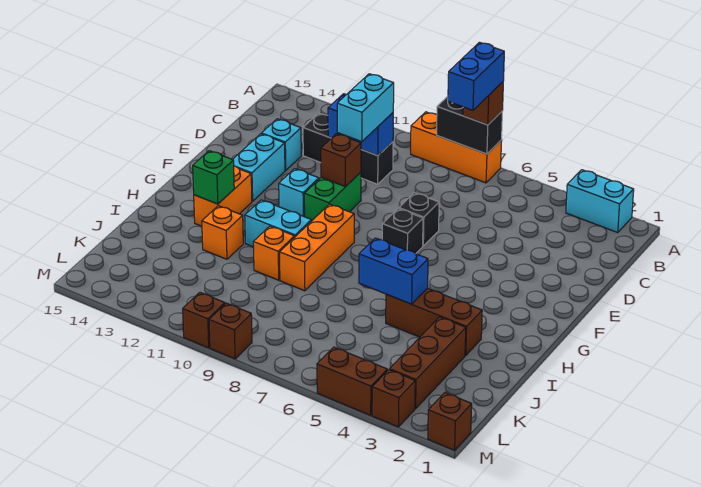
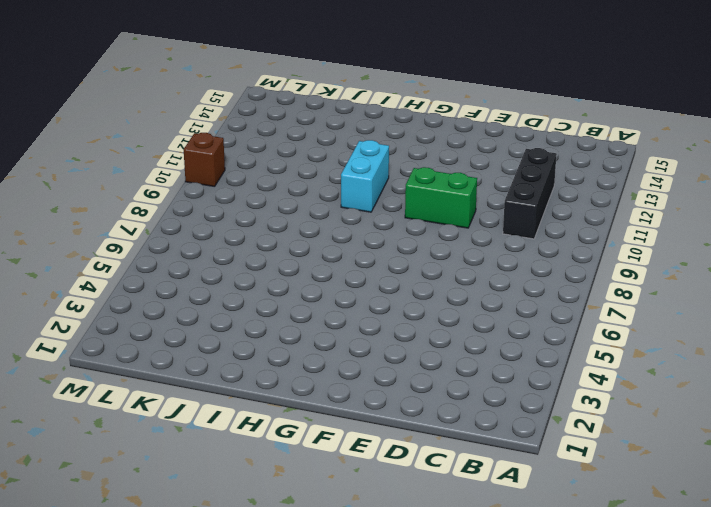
none -> cyan brick A2:A3 level 1
none -> orange brick A7:A9 level 1
none -> cyan brick D13 level 1

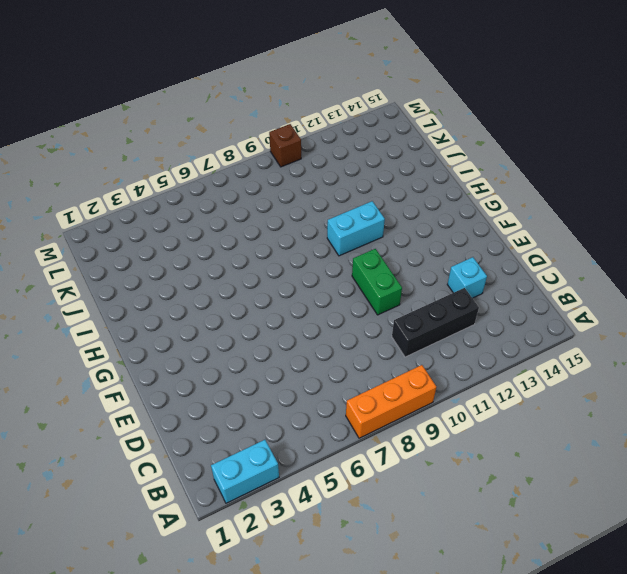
none -> black brick E7 level 1
none -> cyan brick E13:F13 level 1
none -> black brick F7 level 1

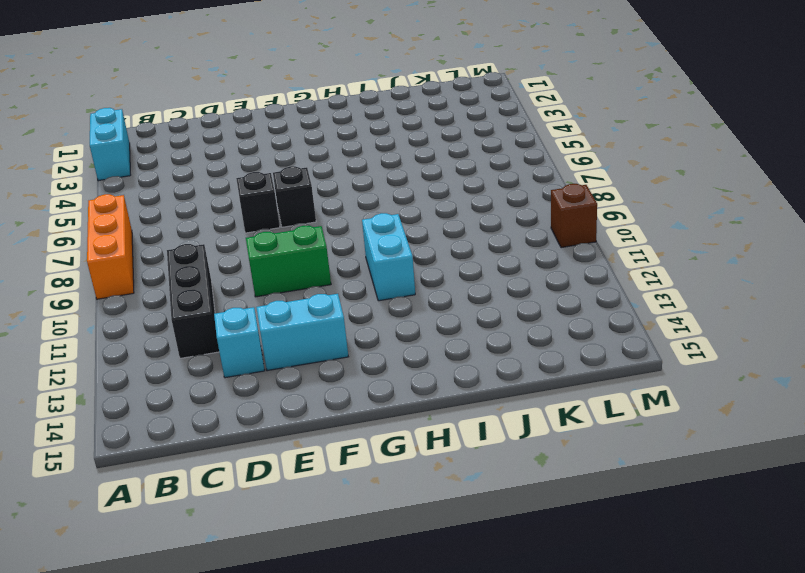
none -> cyan brick F11 level 1
none -> orange brick G9:I9 level 1
none -> orange brick G13:H13 level 1

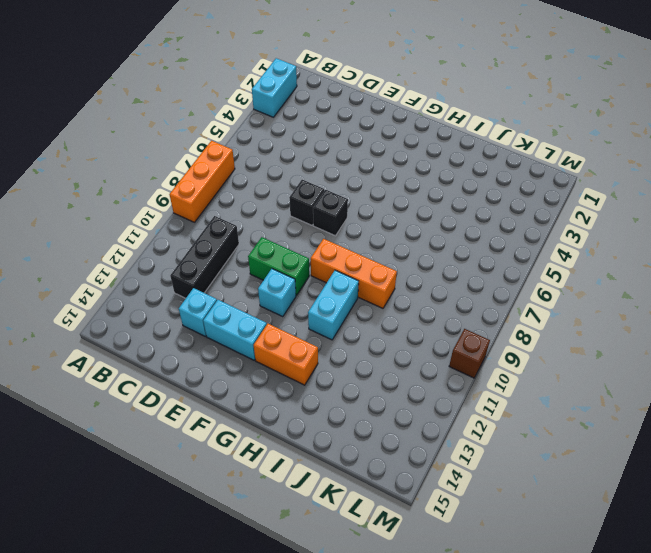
none -> brown brick I3:I5 level 1
none -> orange brick I10 level 1
none -> orange brick I12 level 1

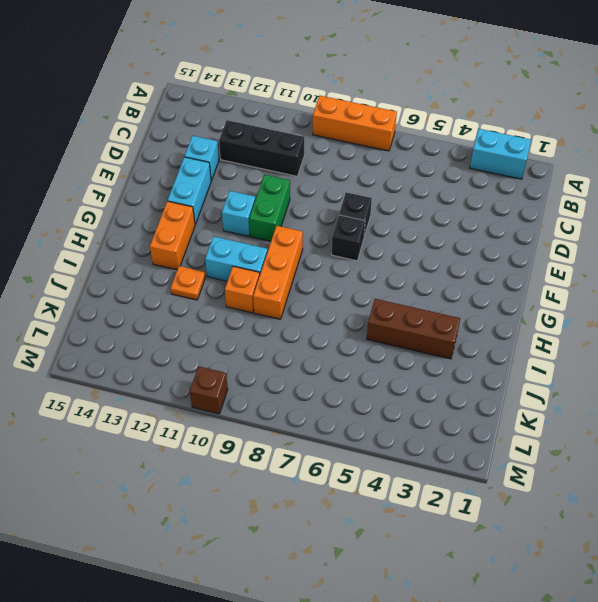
orange plate I12 level 1 -> orange brick I12 level 1
none -> brown brick J3:L3 level 1
none -> brown brick M1 level 1
none -> brown brick M3 level 1

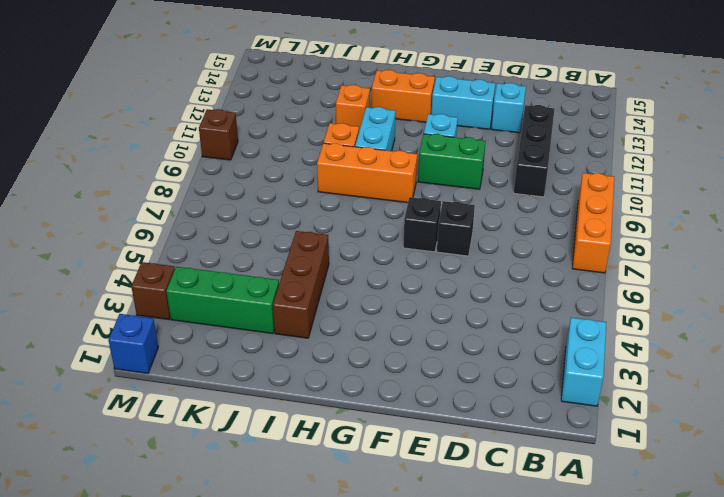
green brick J3:L3 level 1 -> brown brick J3:L3 level 1
blue brick M1 level 1 -> brown brick M1 level 1
none -> brown brick M4:M5 level 1
none -> brown brick M9 level 1
none -> black brick A7:A8 level 2

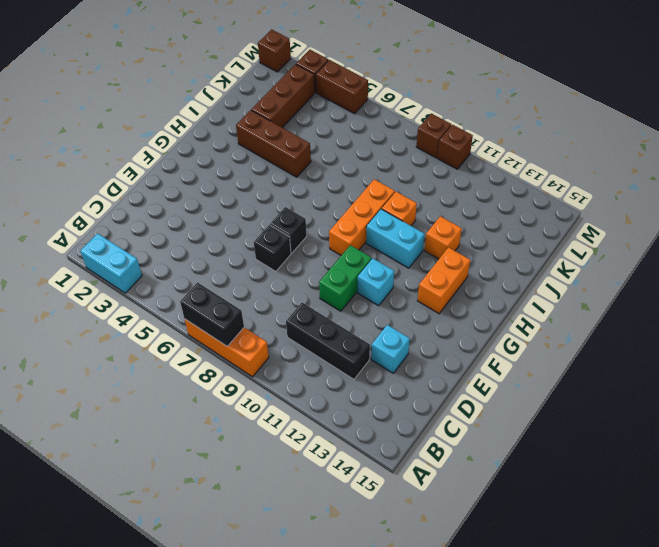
none -> cyan brick E13:F13 level 1
none -> blue brick C10:C11 level 2
none -> brown brick E10 level 2

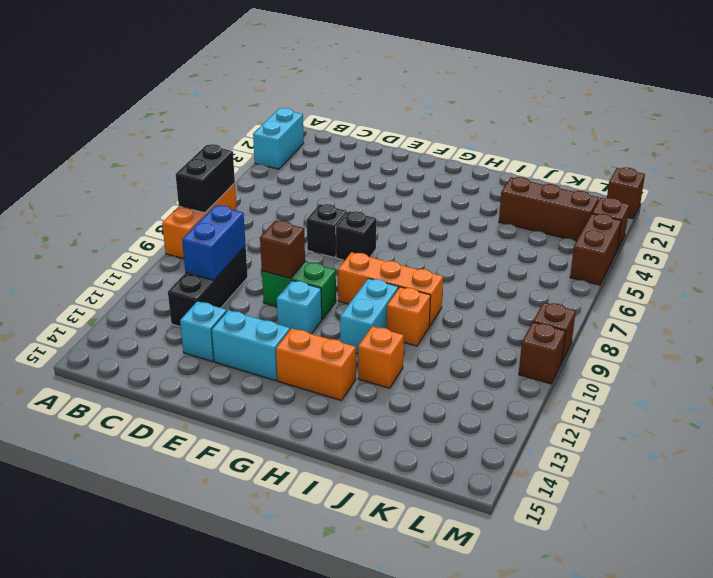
none -> brown brick I3:I5 level 1
none -> green brick H13 level 2
none -> blue brick I5:I6 level 2

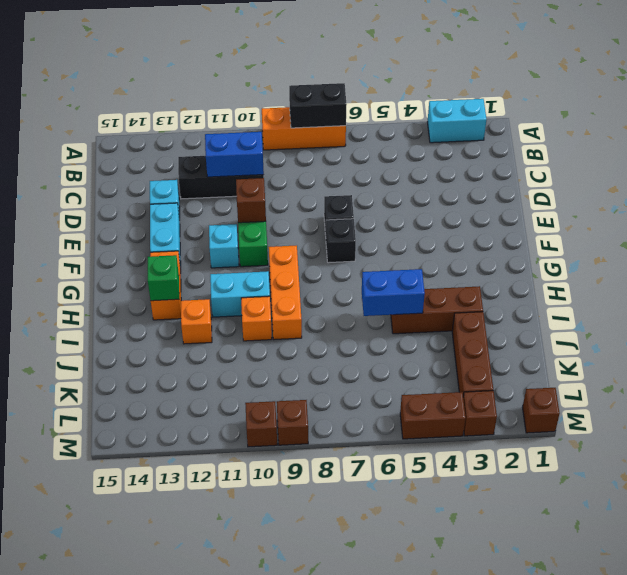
none -> brown brick A7 level 3
none -> cyan brick C10:D10 level 3
none -> blue brick A7:B7 level 4

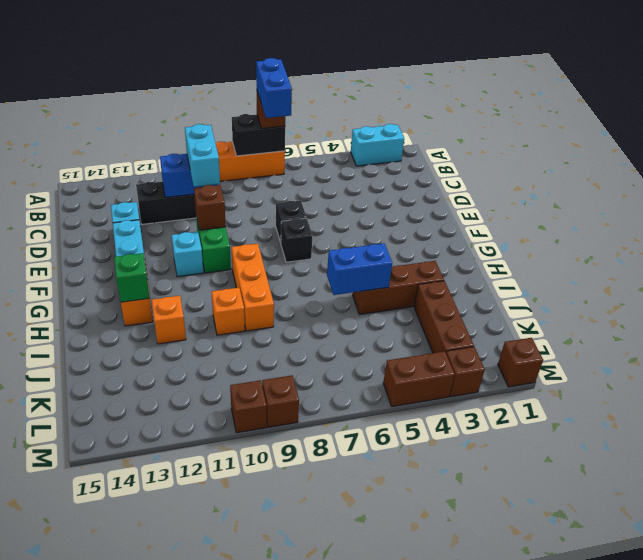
none -> cyan brick H10:H11 level 1

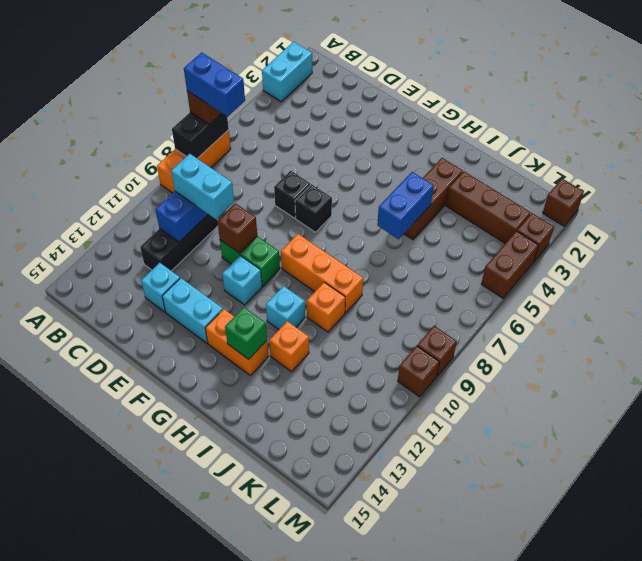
cyan brick H11 level 1 -> cyan brick H10:H11 level 1

